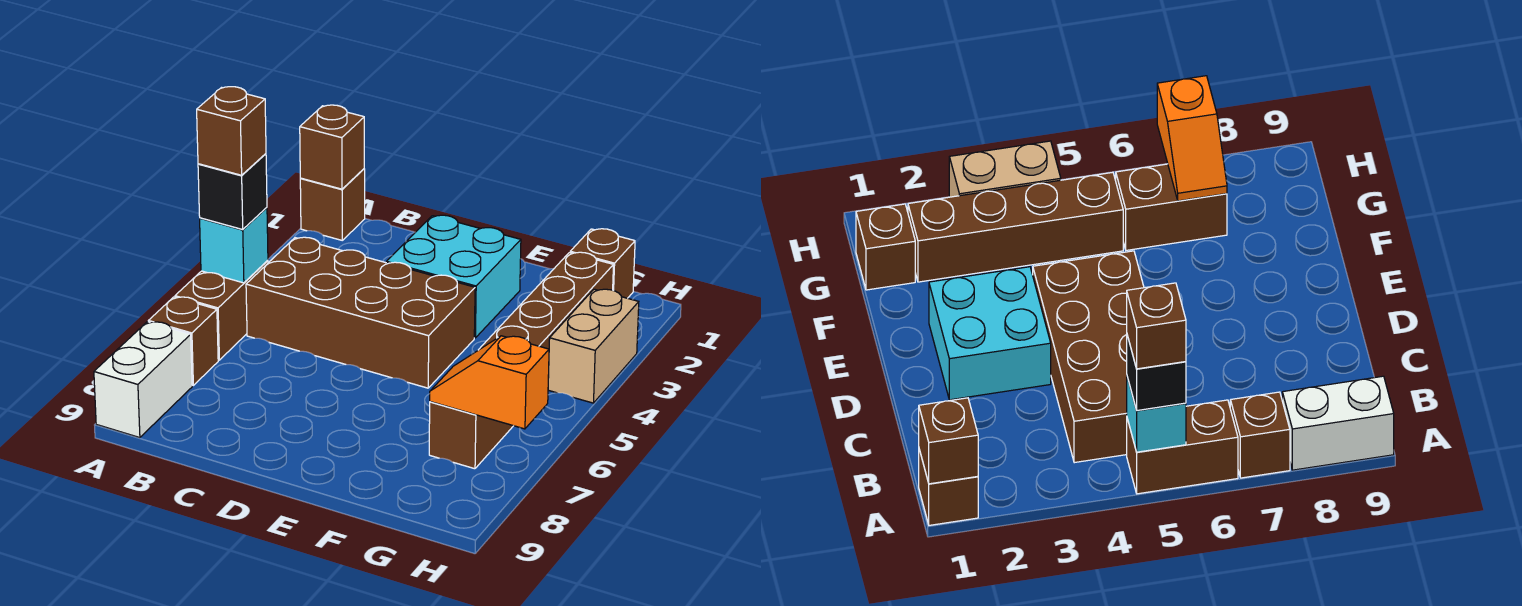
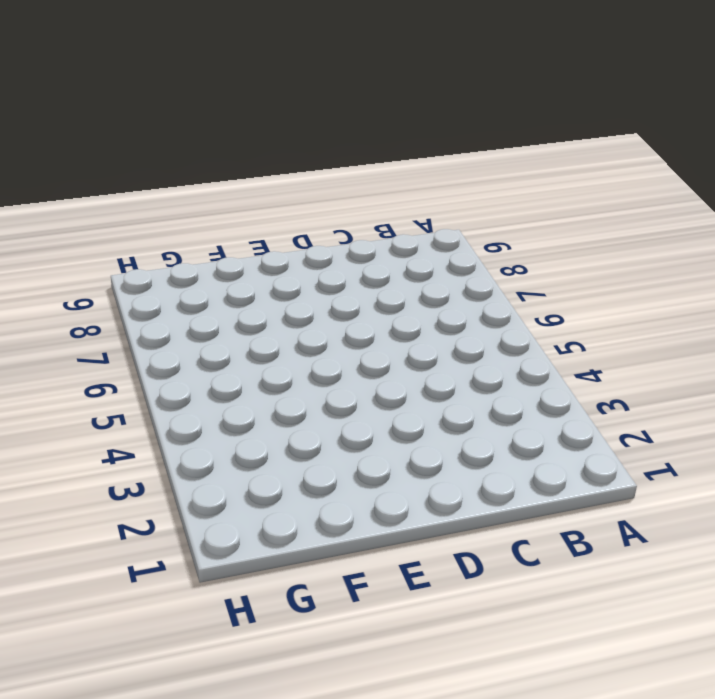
none -> brown brick A1 level 1
none -> brown brick A5:A6 level 1
none -> brown brick A7 level 1

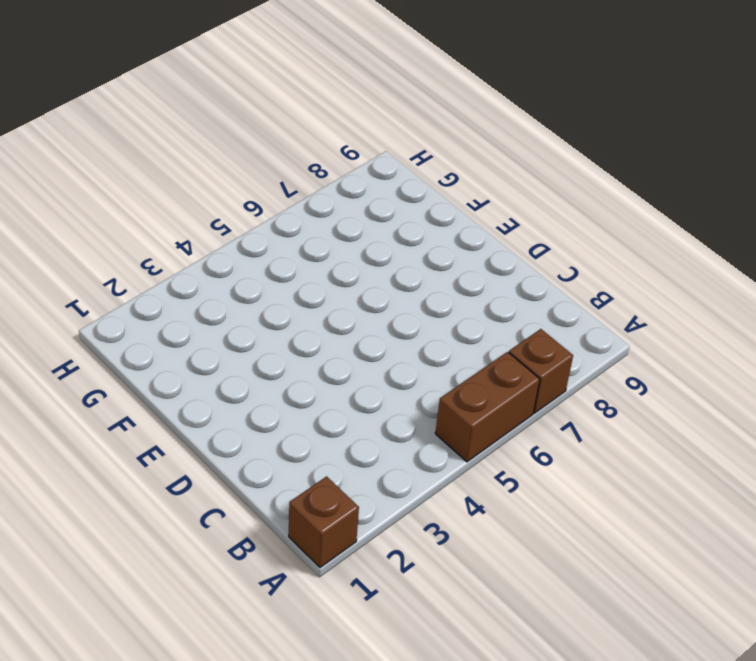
none -> white brick A8:A9 level 1
none -> brown brick B4:E5 level 1
none -> cyan brick D2:E3 level 1

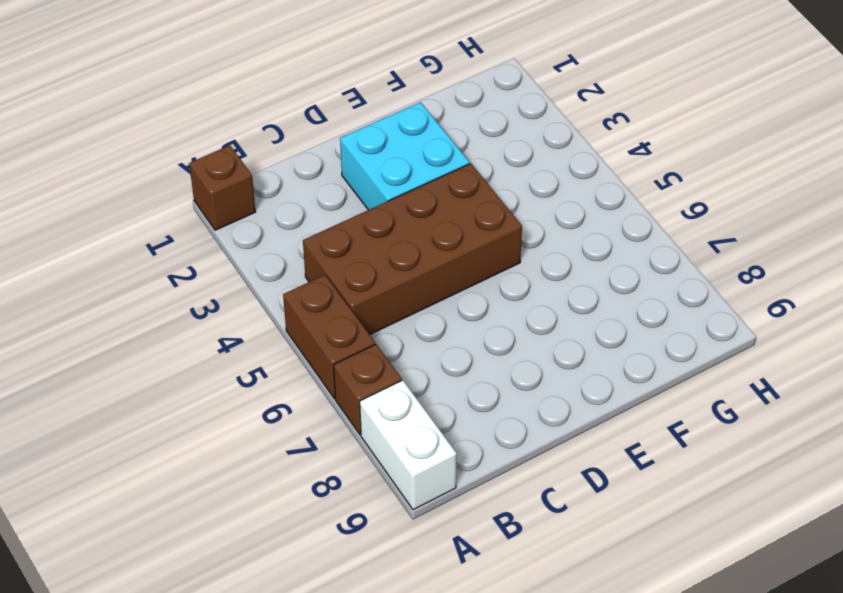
none -> brown brick G1 level 1
none -> brown brick G2:G5 level 1
none -> brown brick G6:G7 level 1

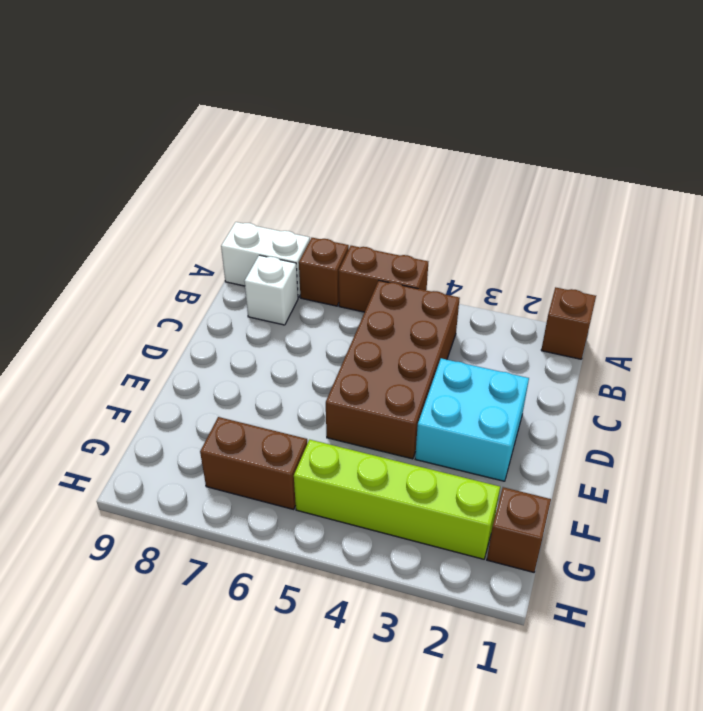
white brick B8 level 1 -> none
lime brick G2:G5 level 1 -> brown brick G2:G5 level 1
none -> tan brick H3:H4 level 1
none -> brown brick A1 level 2
none -> cyan brick A5 level 2

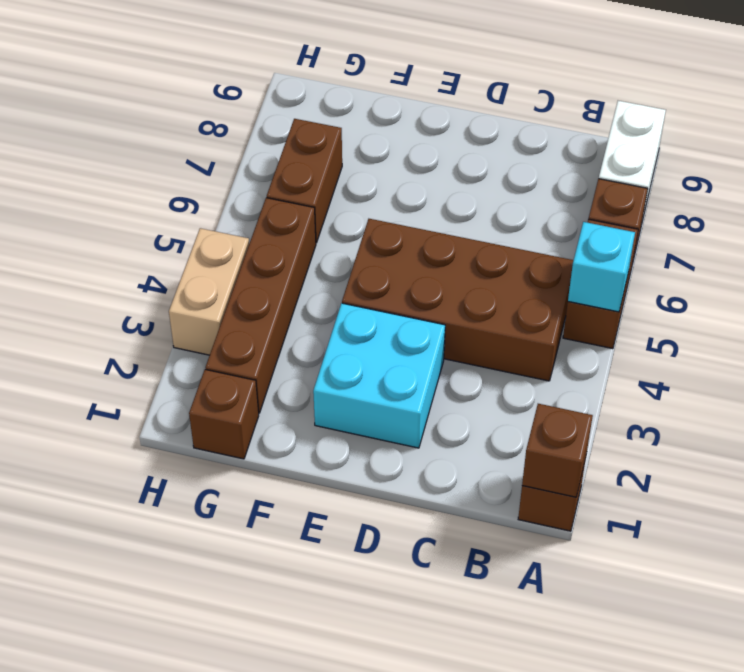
none -> orange slope G7:H7 level 2 top H
none -> black brick A5 level 3
none -> brown brick A5 level 4

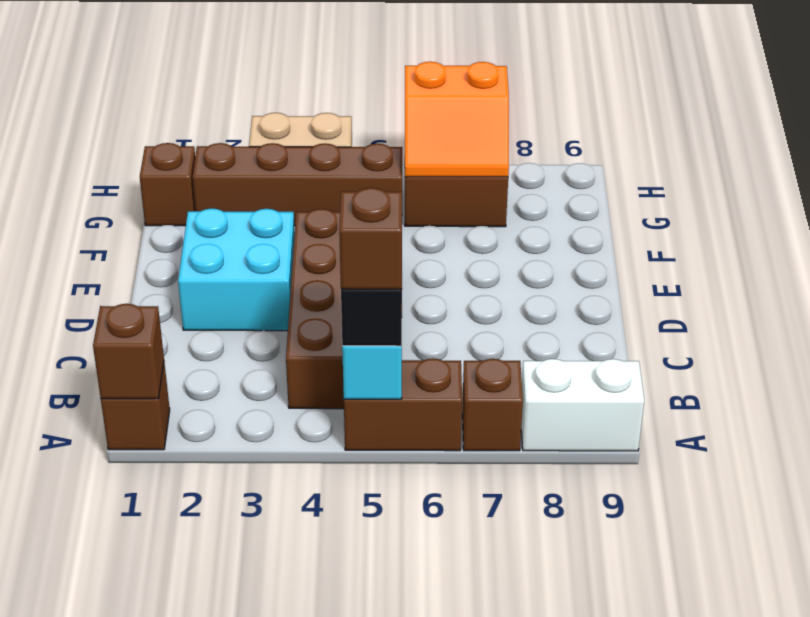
orange slope G6:H7 level 2 top H -> orange slope G7:H7 level 2 top H

